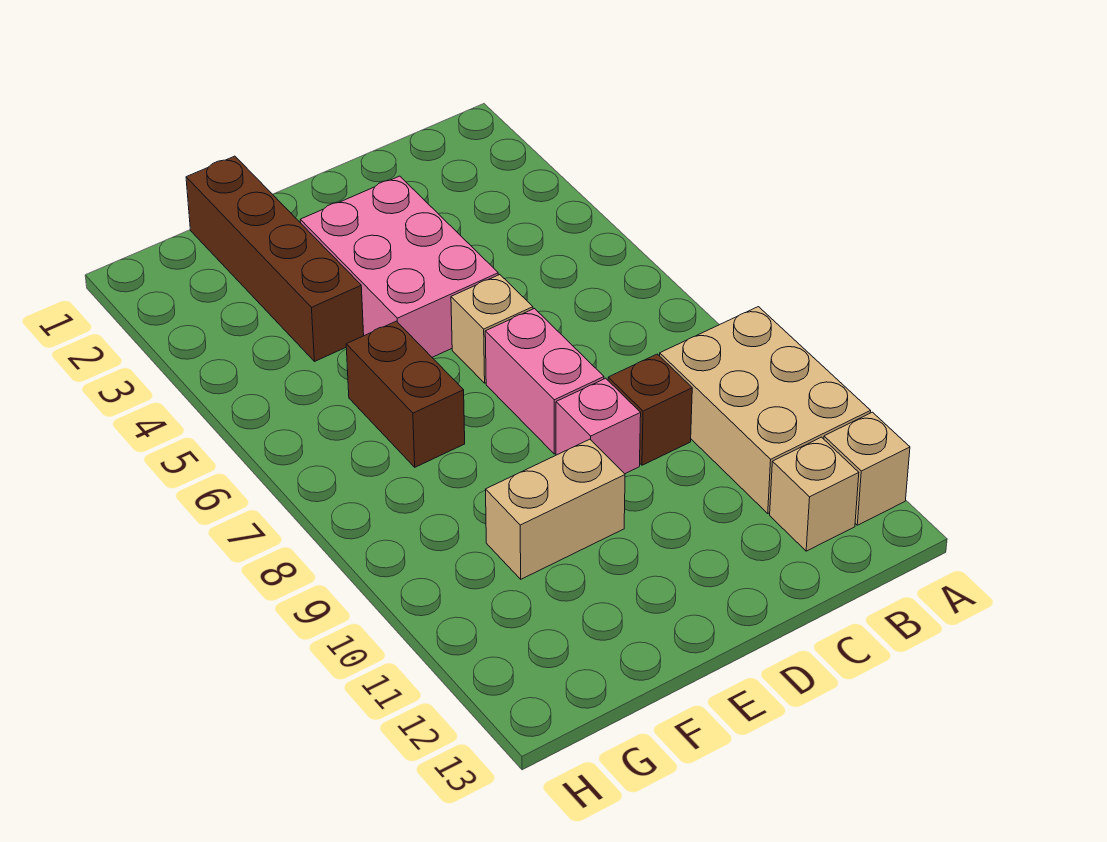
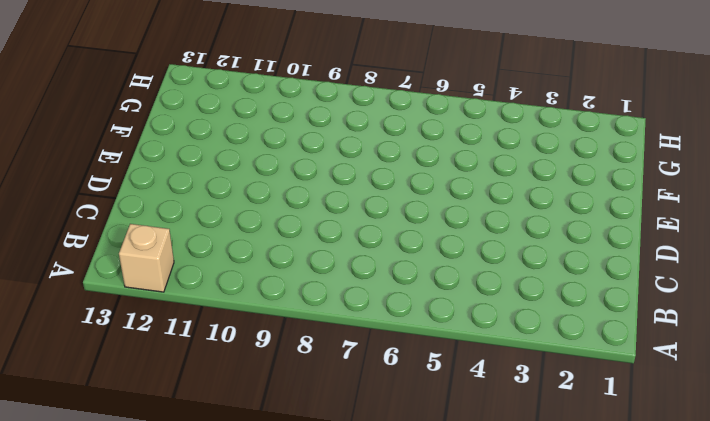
none -> tan brick A9:B11 level 1
none -> tan brick B12 level 1

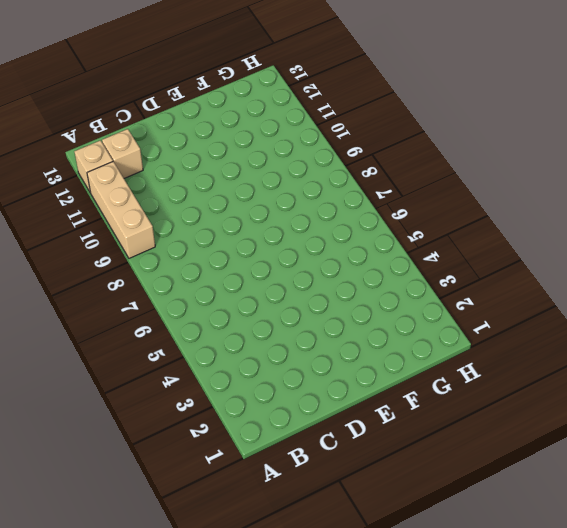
tan brick A9:A11 level 1 -> tan brick A9:B11 level 1
none -> brown brick C9 level 1
none -> pink brick D3:E5 level 1

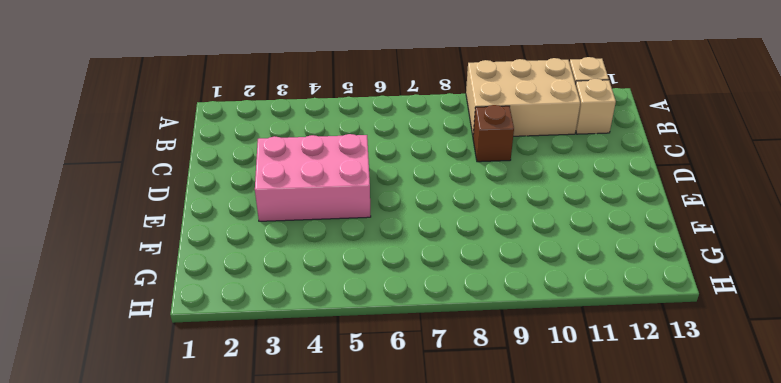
none -> tan brick D6 level 1
none -> pink brick D7:D8 level 1

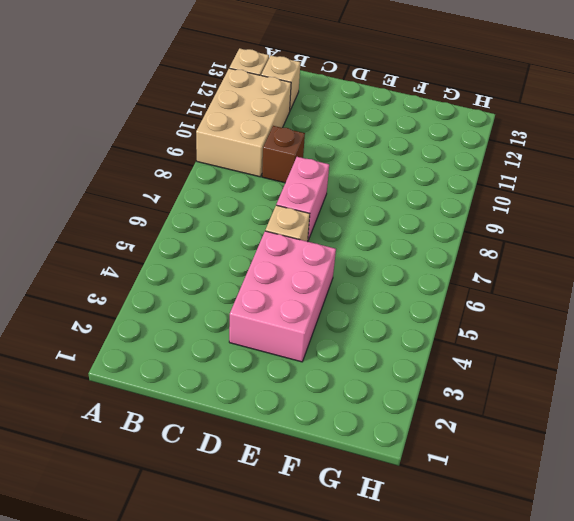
none -> pink brick D9 level 1
none -> tan brick E10:F10 level 1

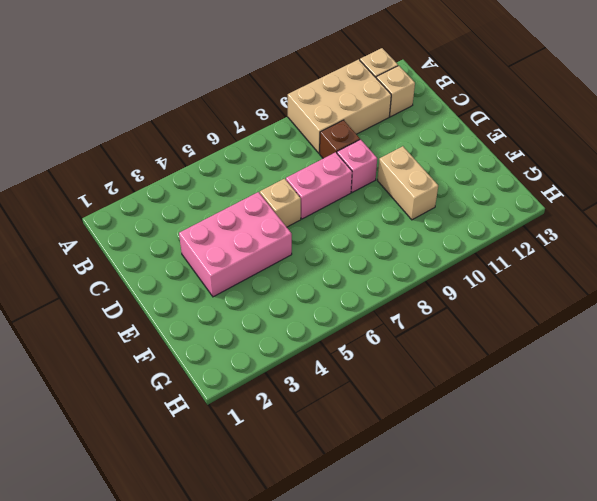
none -> brown brick F1:F4 level 1
none -> brown brick F6:F7 level 1

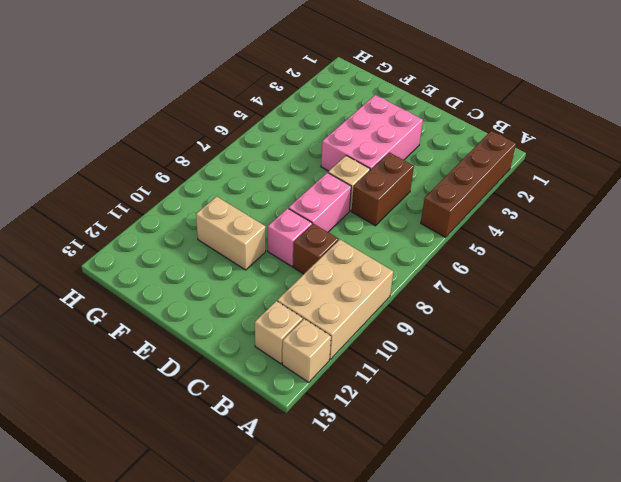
brown brick A2:A5 level 1 -> brown brick F1:F4 level 1
brown brick C5:C6 level 1 -> brown brick F6:F7 level 1

